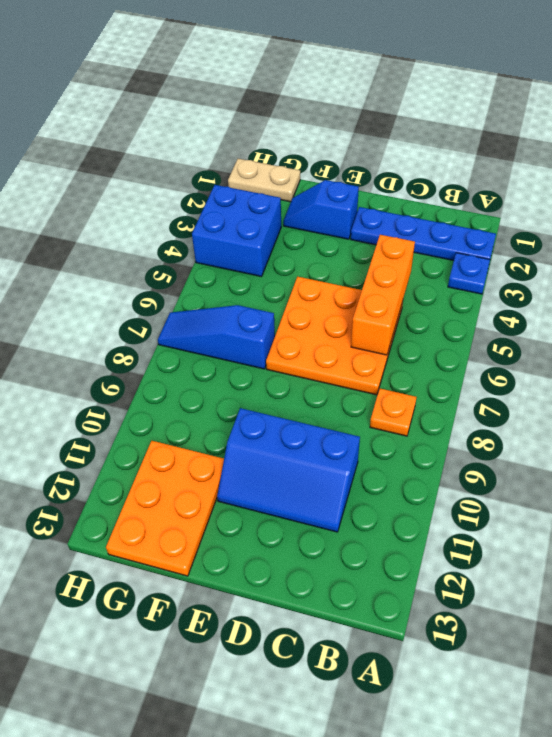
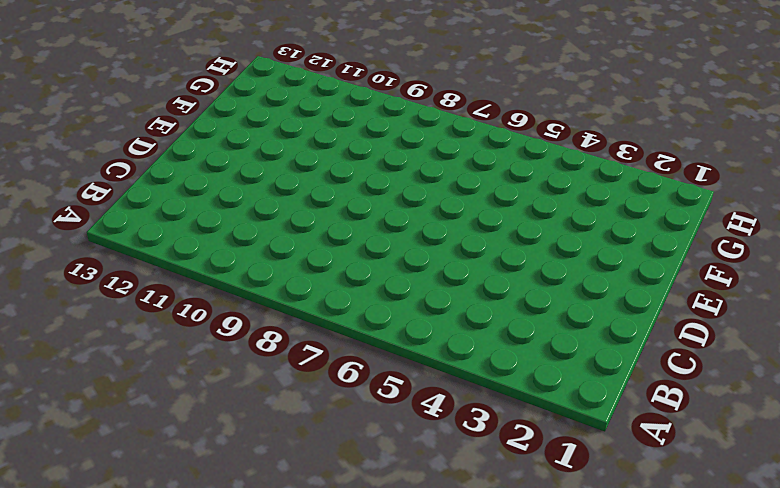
none -> blue plate A2:D2 level 1
none -> blue plate A3 level 1

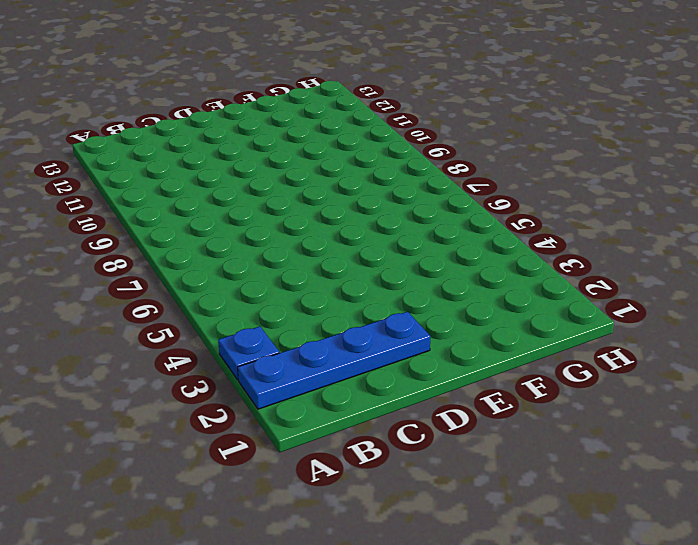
none -> orange plate B8 level 1
none -> orange plate C5:E7 level 1

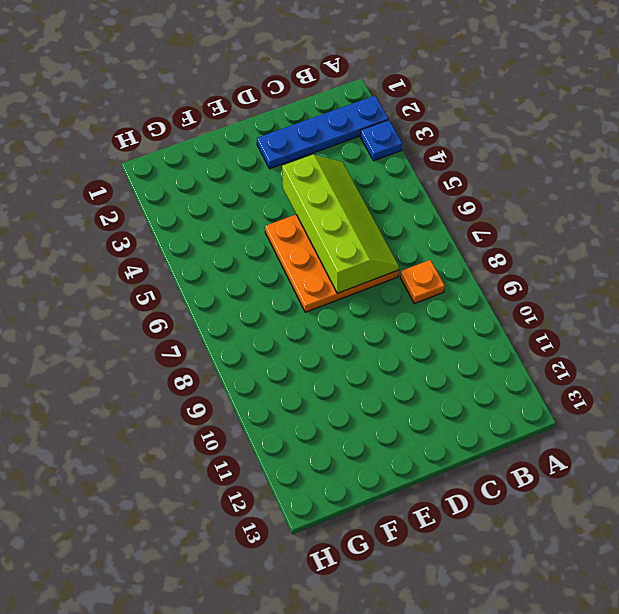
lime slope C4:D7 level 2 top D -> orange brick C4:C6 level 2
none -> blue slope C10:E11 level 1 top 10
none -> blue slope E2:F2 level 1 top E

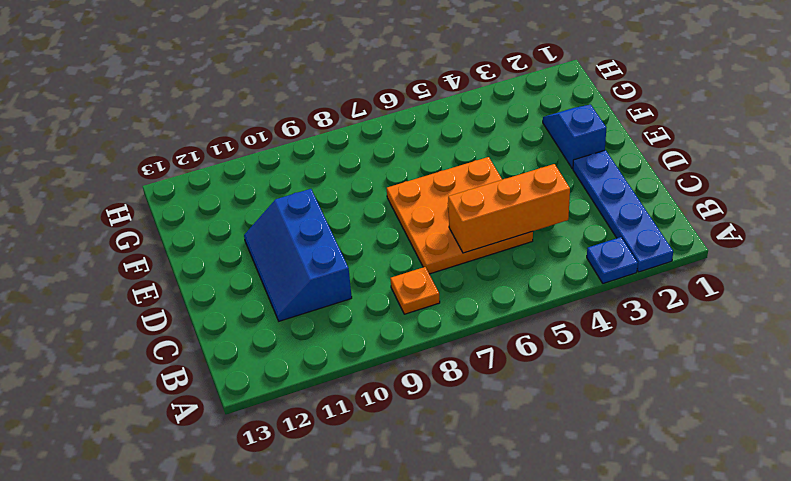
none -> blue slope F7:H7 level 1 top F
none -> orange plate F11:G13 level 1

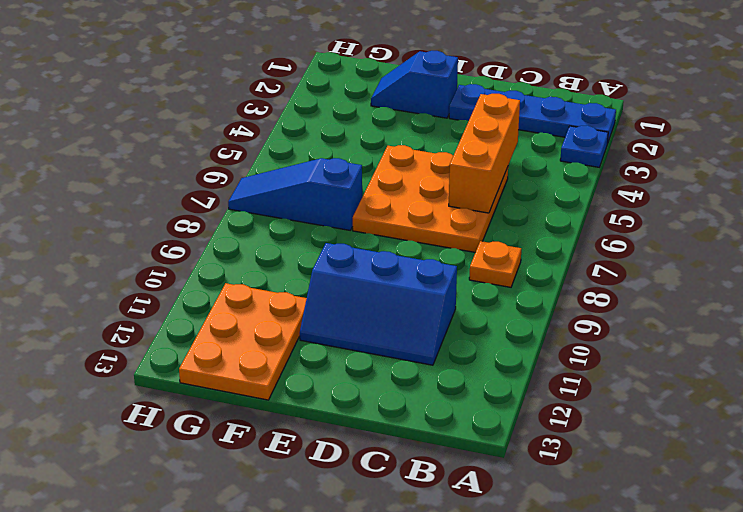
none -> tan plate G1:H1 level 1
none -> blue brick G3:H4 level 1

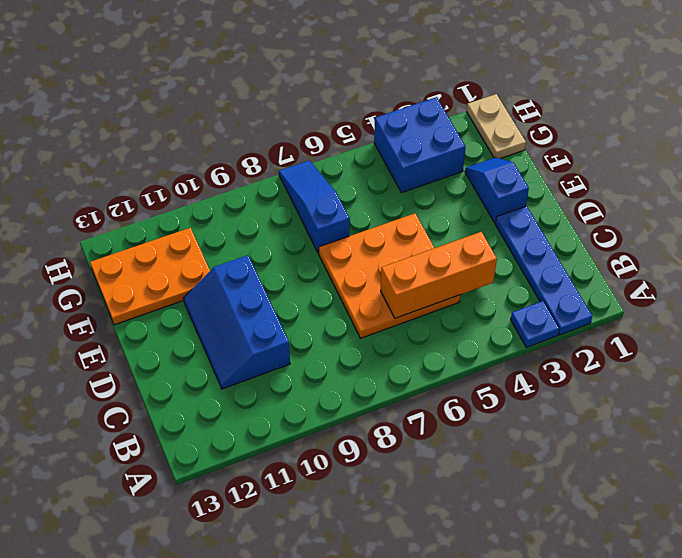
none -> orange plate B8 level 1

